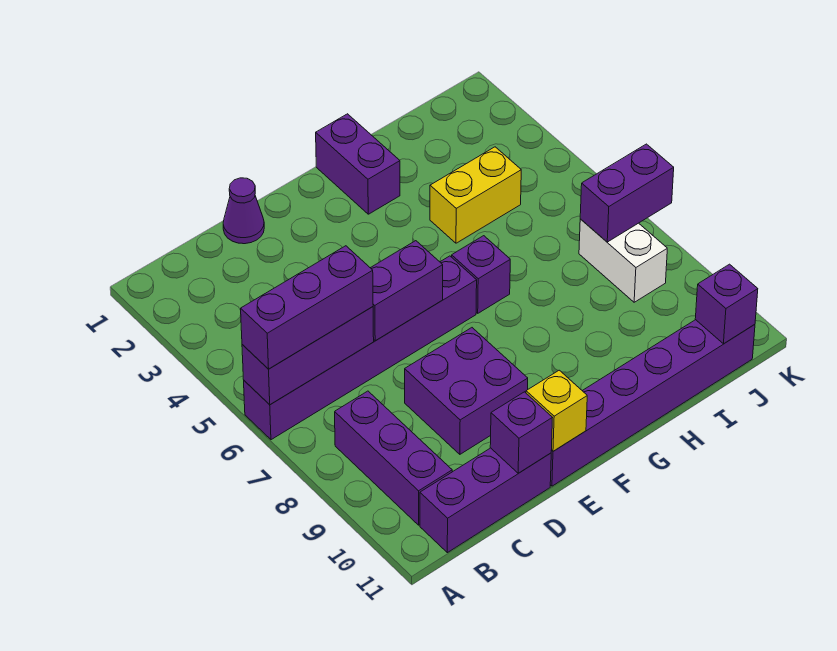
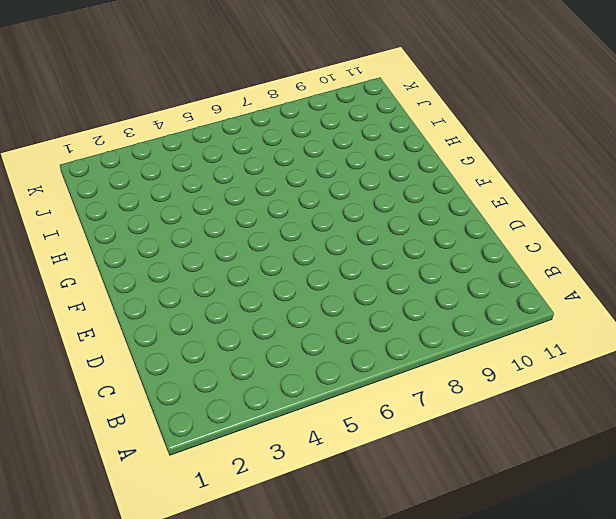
none -> purple brick A6:F6 level 1
none -> purple brick B8:B10 level 1
none -> purple brick B11:D11 level 1

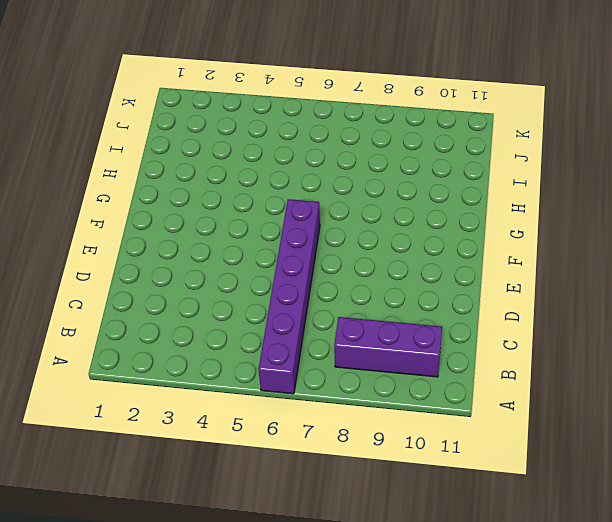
none -> purple brick B11:D11 level 1
none -> purple cone D1 level 1
none -> purple brick D8:E9 level 1

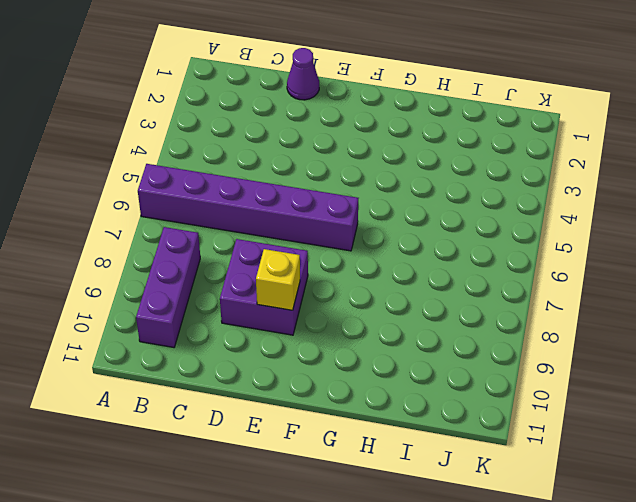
yellow brick E9 level 2 -> yellow brick E11 level 2
none -> purple brick B11:D11 level 1
none -> purple brick E11:J11 level 1
none -> purple brick G1:G2 level 1

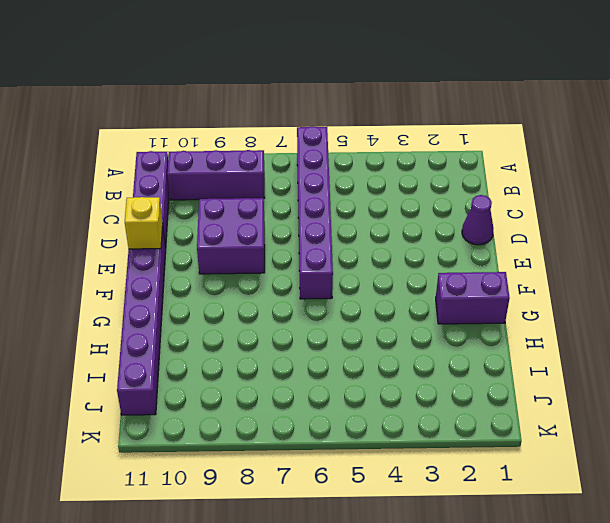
none -> purple brick G6 level 1
none -> yellow brick H4:I4 level 1
none -> white brick J7:J8 level 1

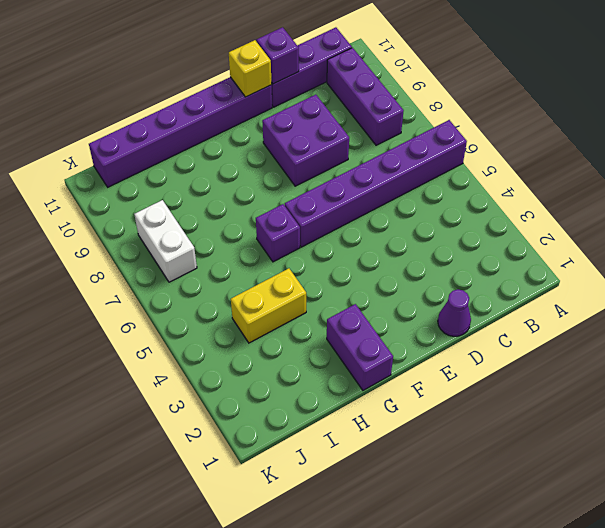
none -> purple brick A6:C6 level 2
none -> purple brick D6:E6 level 2
none -> purple brick J7:K7 level 2

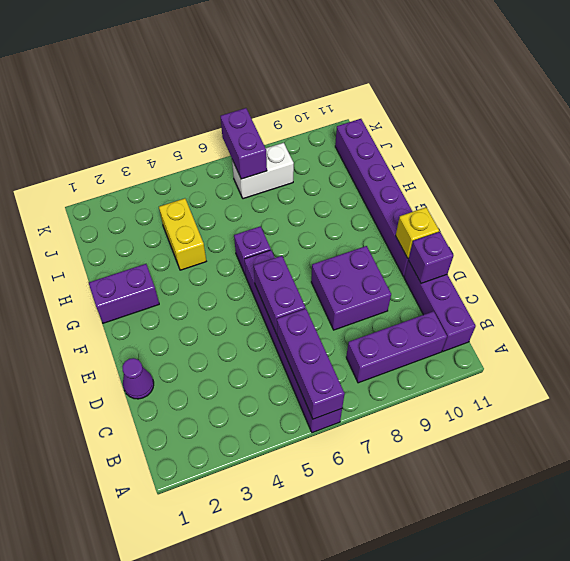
none -> purple brick J11 level 2
none -> purple brick A6:C6 level 3

